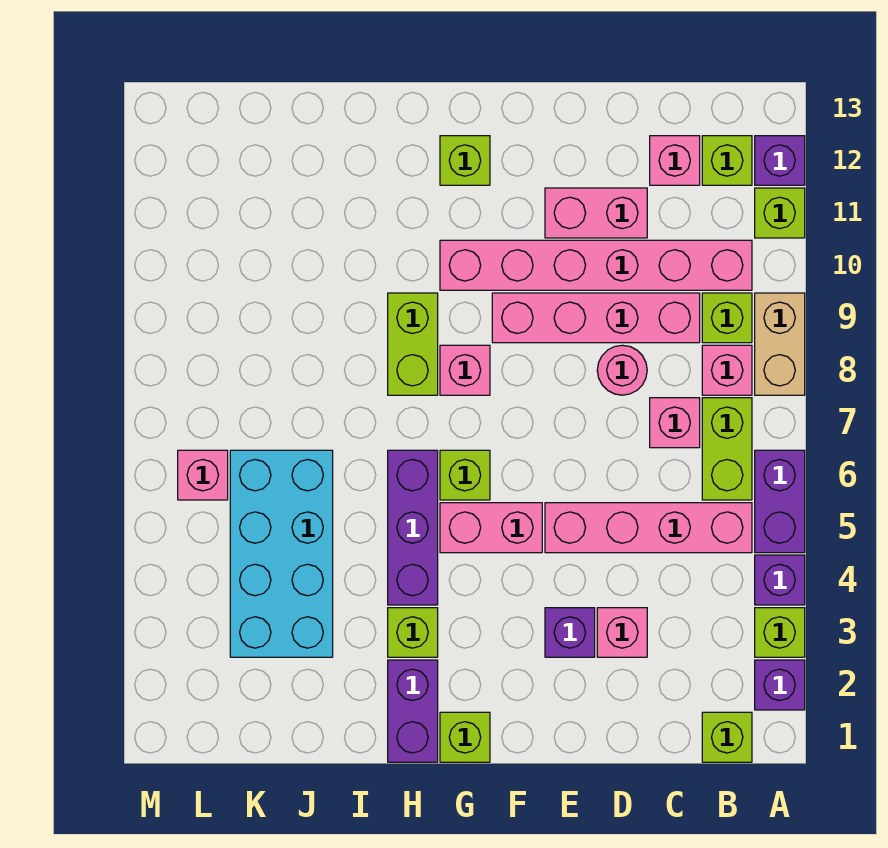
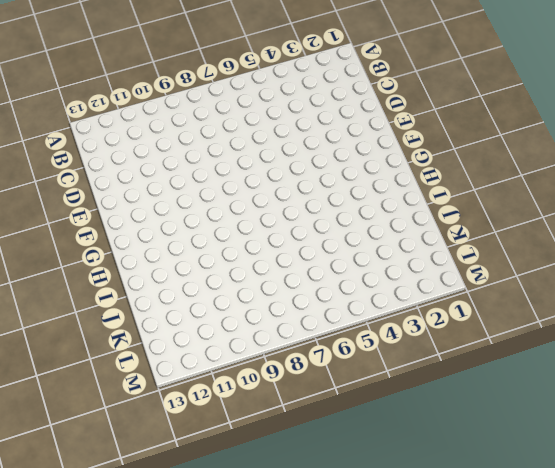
none -> purple brick A2 level 1
none -> lime brick A3 level 1
none -> purple brick A4 level 1
none -> purple brick A5:A6 level 1

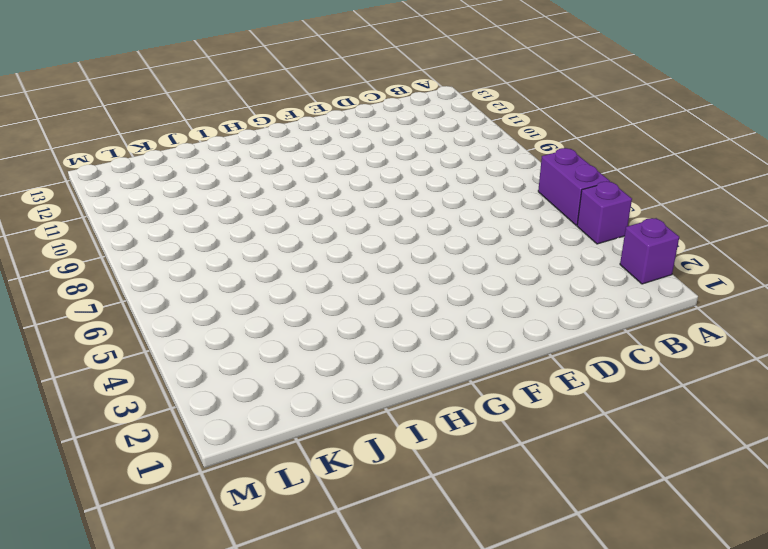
none -> lime brick A3 level 1
none -> tan brick A8:A9 level 1
none -> lime brick A11 level 1
none -> purple brick A12 level 1

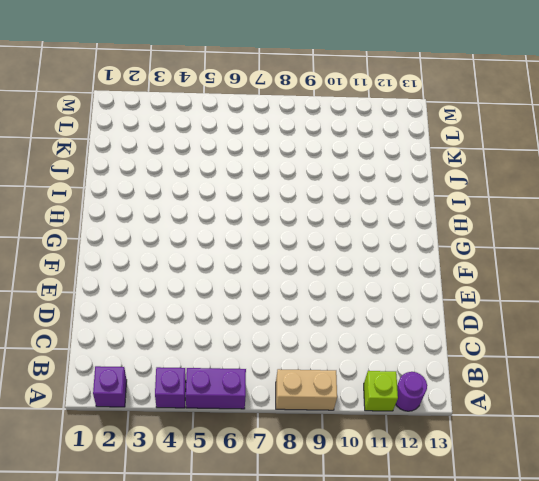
purple round brick A12 level 1 -> purple brick A12 level 1
none -> lime brick A3 level 1
none -> lime brick B1 level 1
none -> pink brick B5:E5 level 1
none -> lime brick B6:B7 level 1

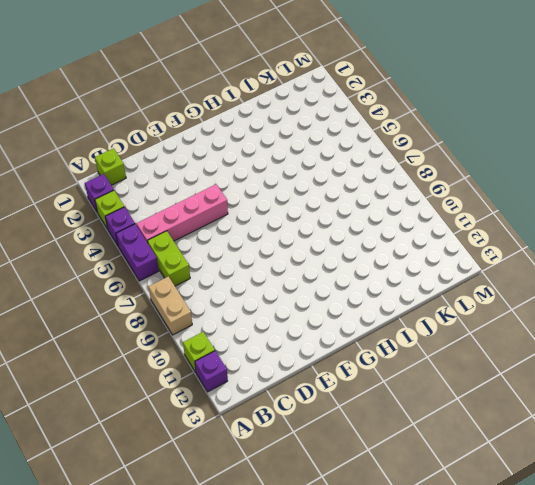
none -> pink brick B8 level 1
none -> lime brick B9 level 1
none -> pink brick B10:G10 level 1
none -> lime brick B12 level 1

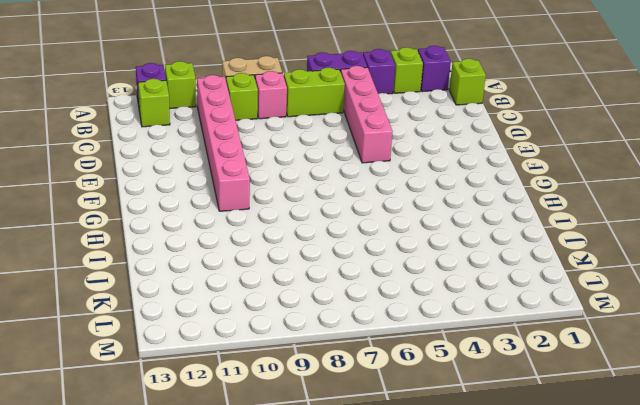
none -> pink brick C7 level 1
none -> pink brick C9:F9 level 1
none -> pink brick C12 level 1
none -> pink brick D3 level 1

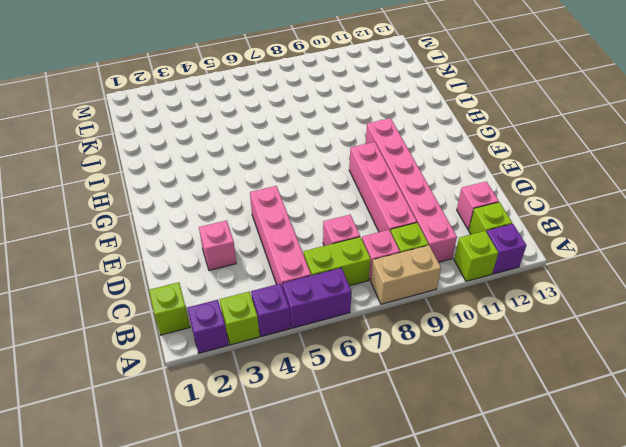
none -> pink round brick D8 level 1
none -> pink brick D11:E11 level 1
none -> purple brick E3 level 1
none -> pink brick F5:G5 level 1

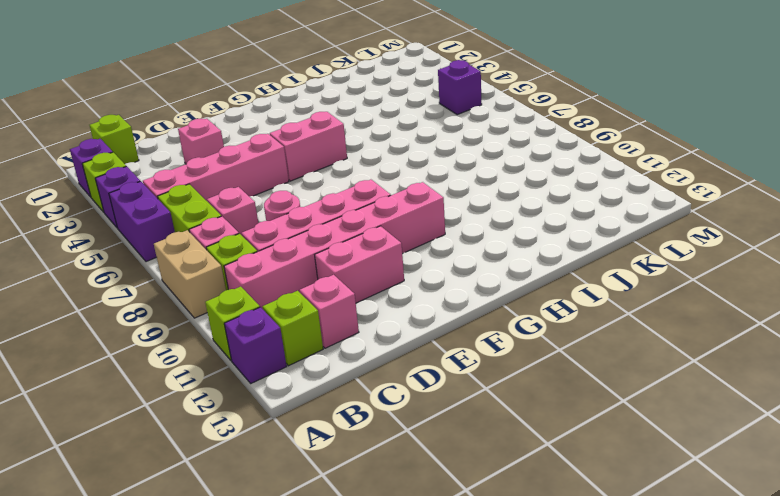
purple brick L5 level 1 -> purple brick E3 level 1
none -> lime brick G1 level 1
none -> lime brick G6 level 1
none -> pink brick G8 level 1
none -> lime brick G12 level 1

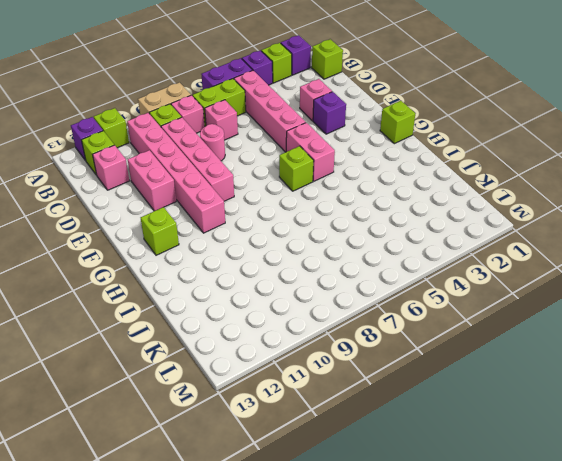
none -> pink brick G8 level 1
none -> purple brick H1:H2 level 1
none -> lime brick H3 level 1
none -> purple brick H4:H6 level 1

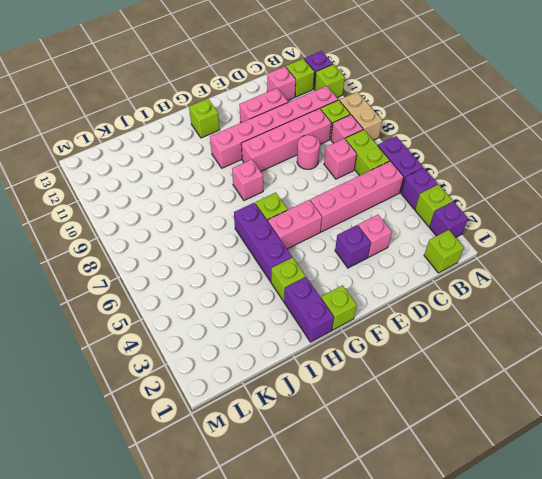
none -> lime brick H8:H9 level 1
none -> cyan brick J3:K6 level 1
none -> pink brick L6 level 1

